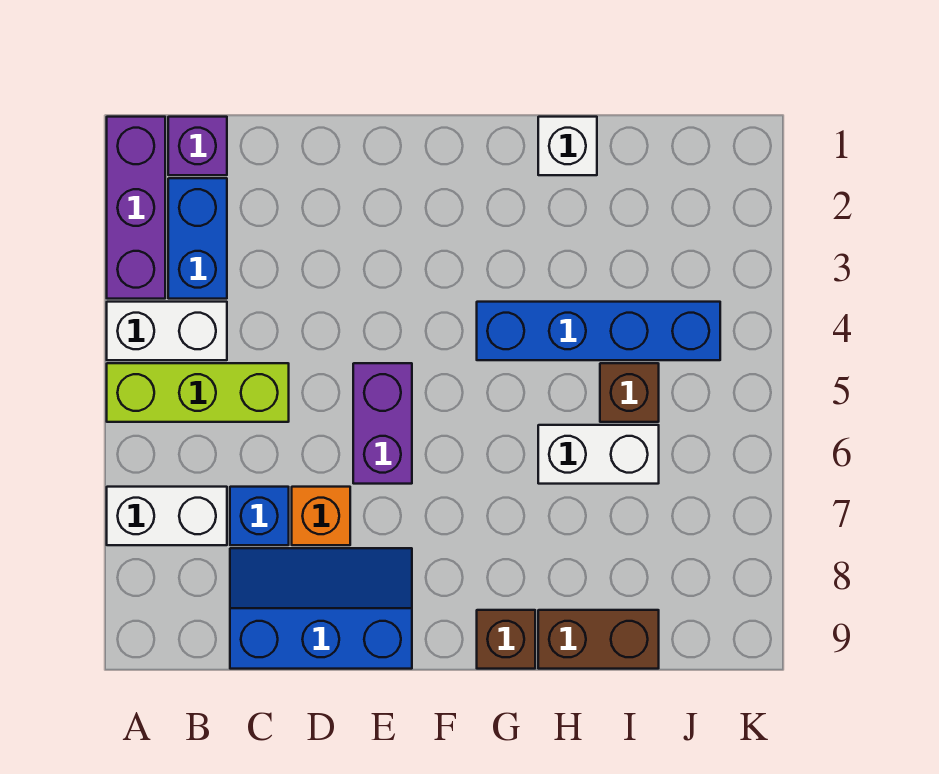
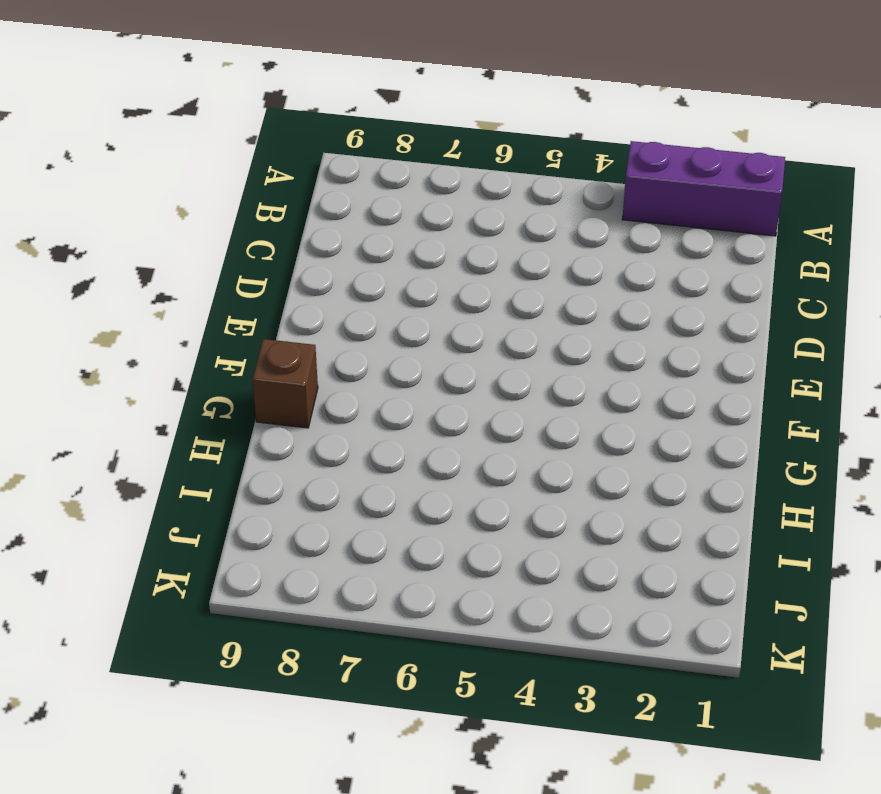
none -> white brick A4:B4 level 1
none -> lime brick A5:C5 level 1
none -> white brick A7:B7 level 1

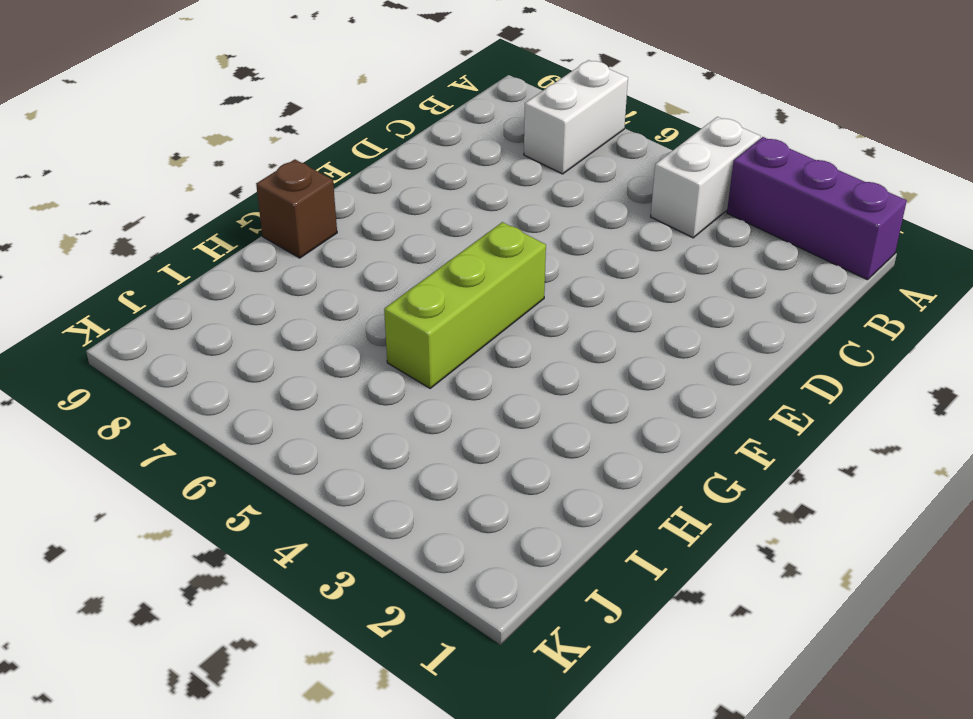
lime brick F5:H5 level 1 -> lime brick A5:C5 level 1
none -> purple brick B1 level 1
none -> blue brick B2:B3 level 1
none -> blue brick C7 level 1

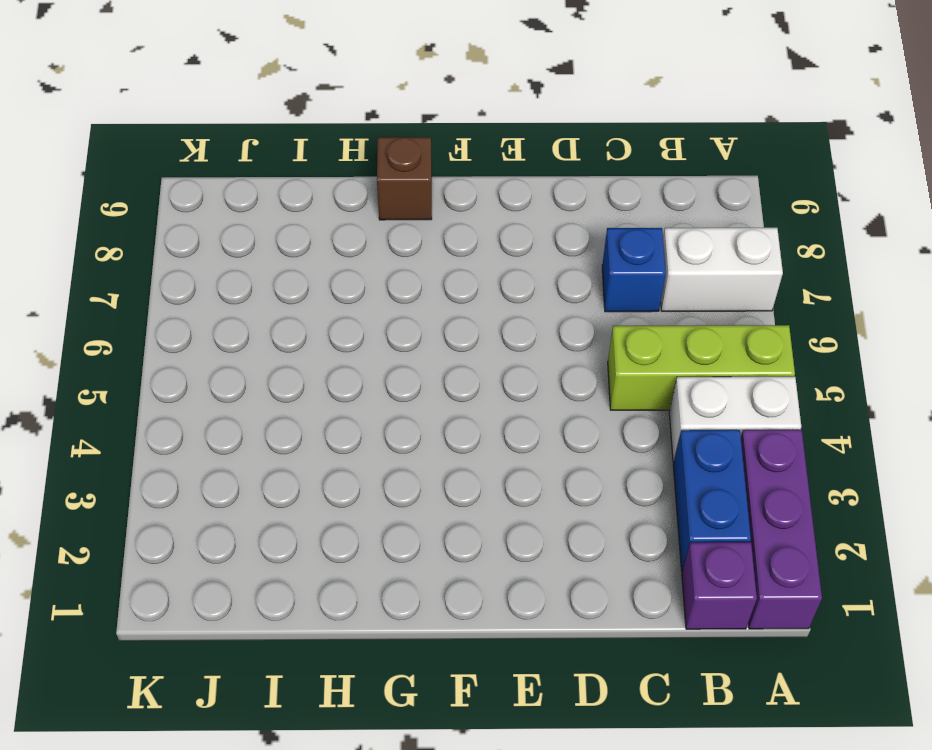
none -> blue slope C8:E9 level 1 top 9
none -> orange brick D7 level 1
none -> purple brick E5:E6 level 1

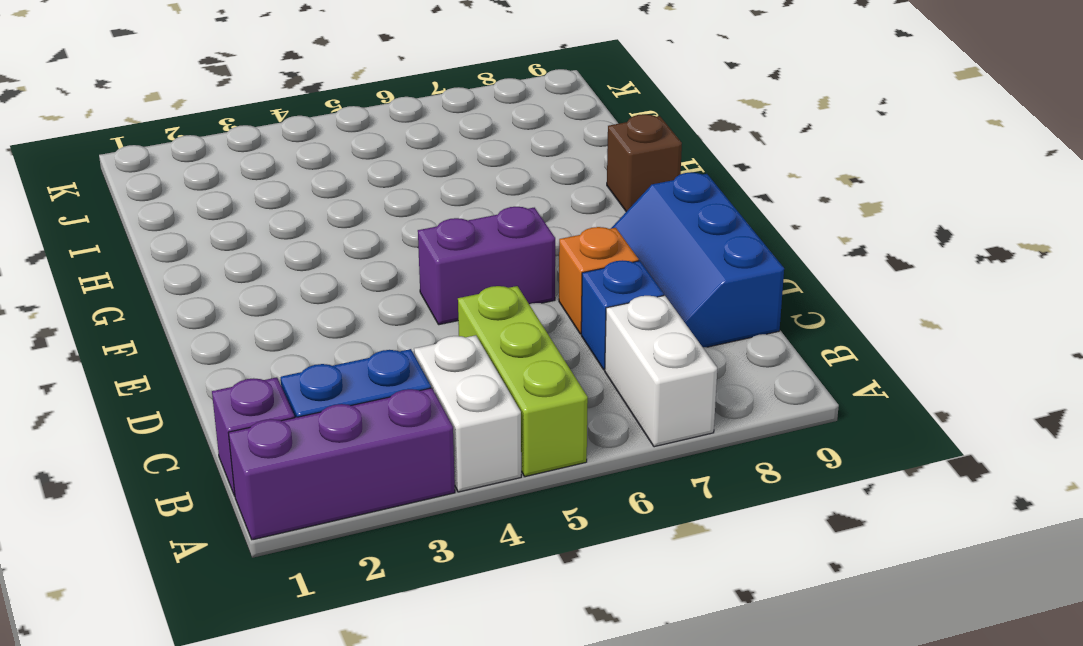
none -> blue brick G4:J4 level 1
none -> white brick H1 level 1
none -> white brick H6:I6 level 1

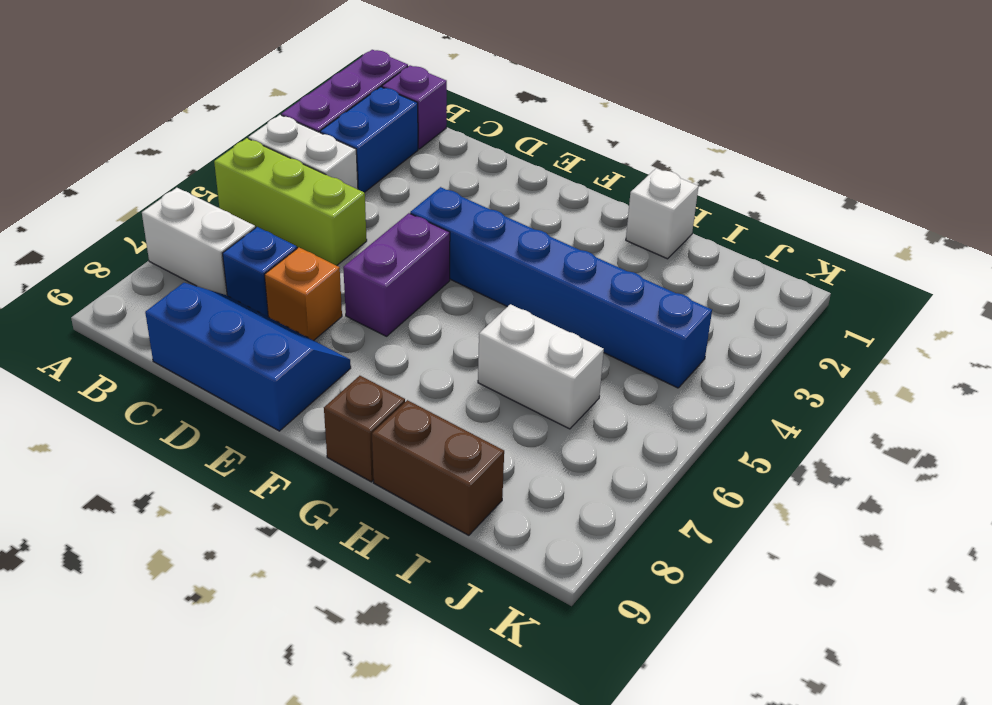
blue brick E4:J4 level 1 -> blue brick G4:J4 level 1
none -> brown brick I5 level 1

